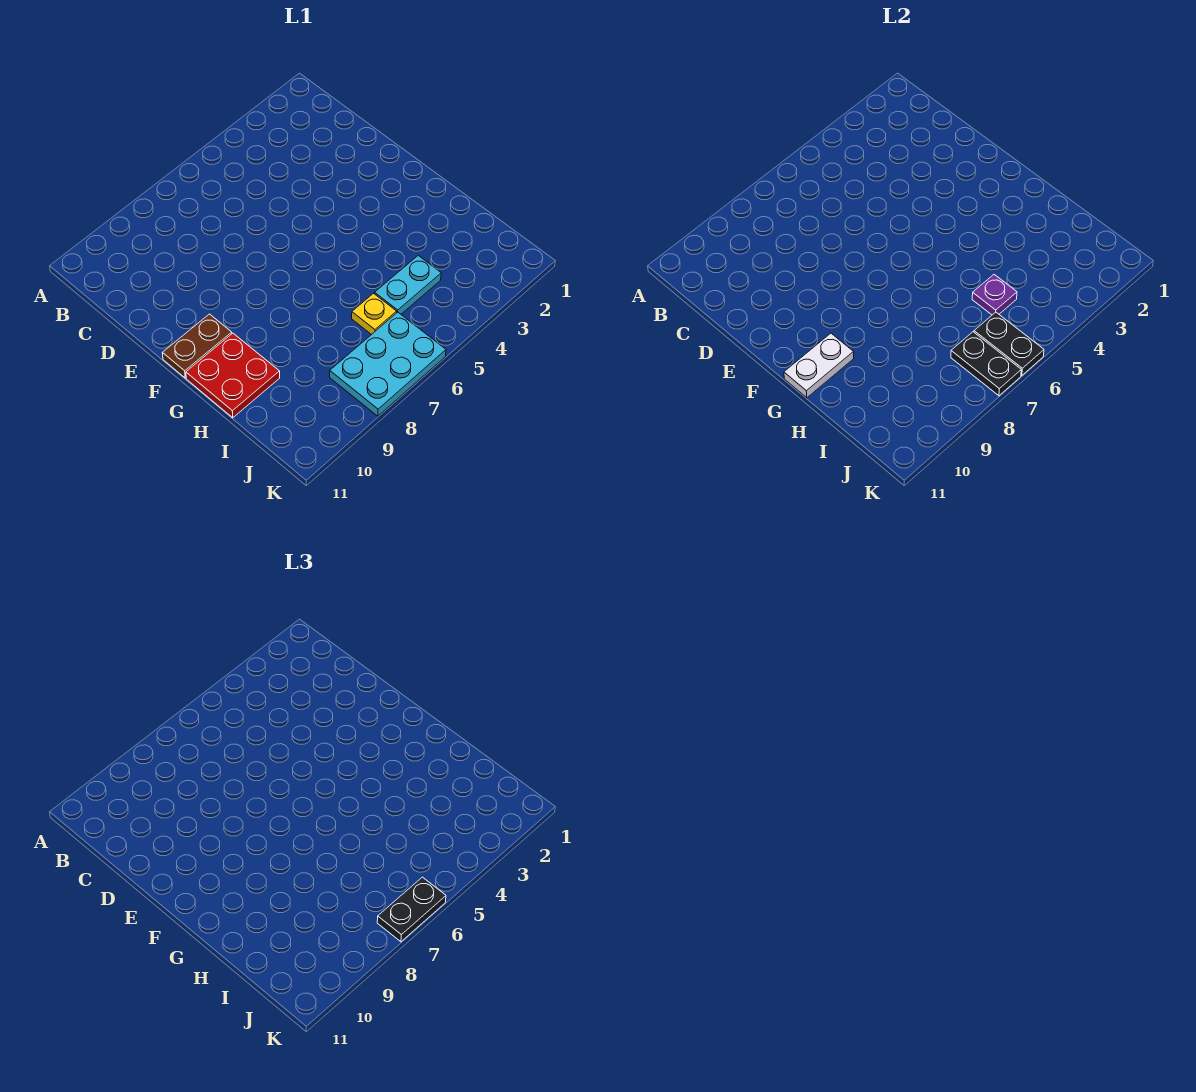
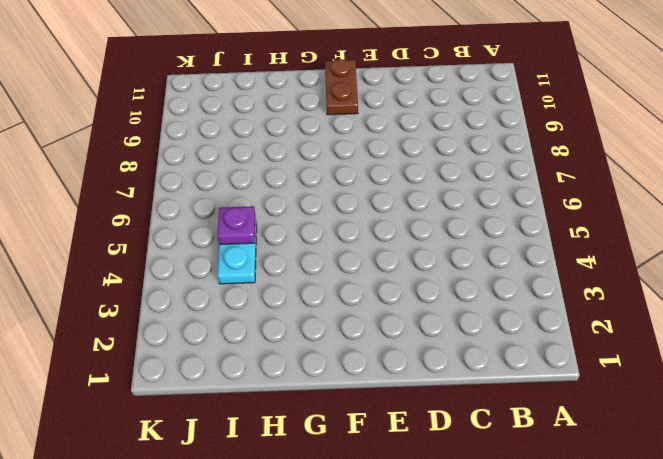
none -> red plate G10:H11 level 1
none -> yellow plate I6 level 1

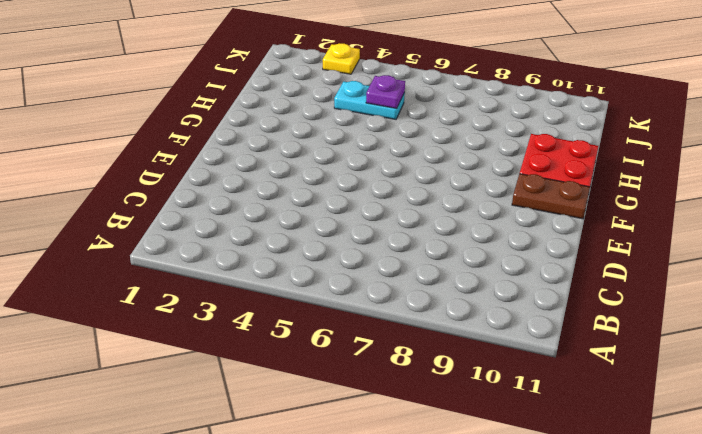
yellow plate K3 level 1 -> yellow plate I6 level 1
none -> cyan plate J6:K8 level 1
none -> white plate G10:G11 level 2

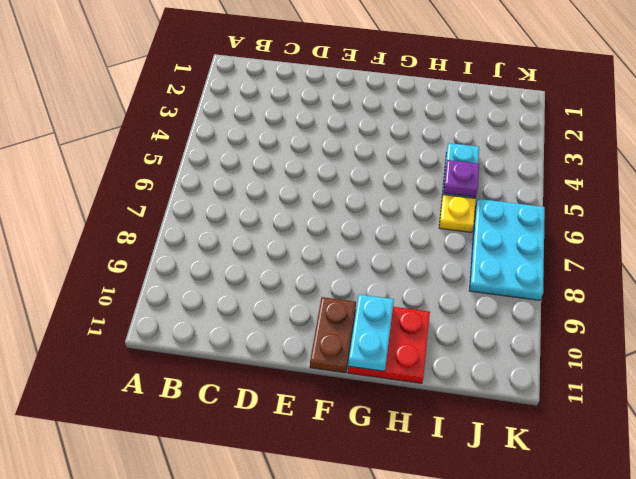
cyan plate G10:G11 level 2 -> white plate G10:G11 level 2
none -> black plate J6:K6 level 2
none -> black plate J7:K7 level 2

